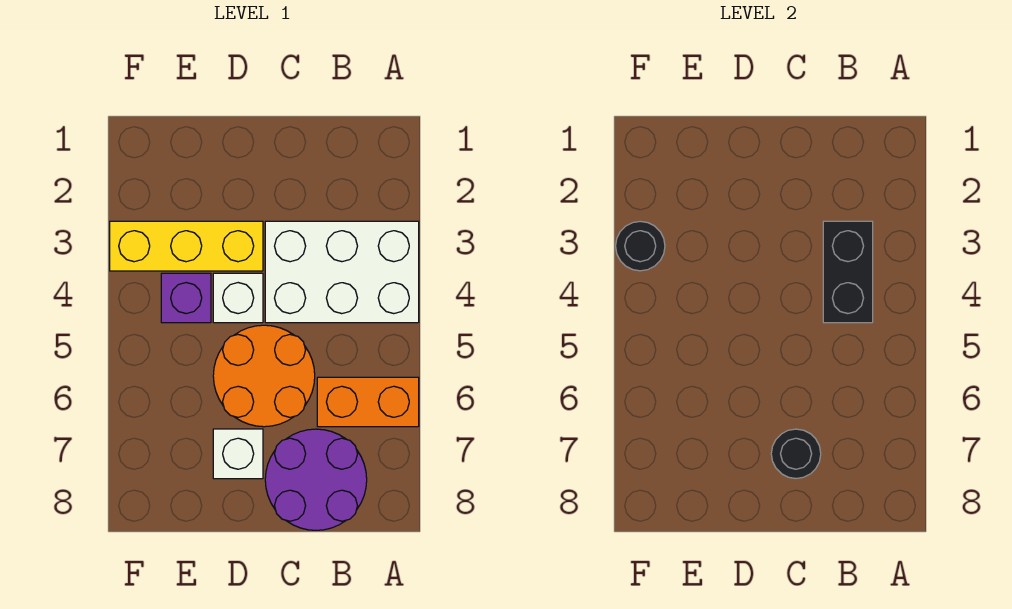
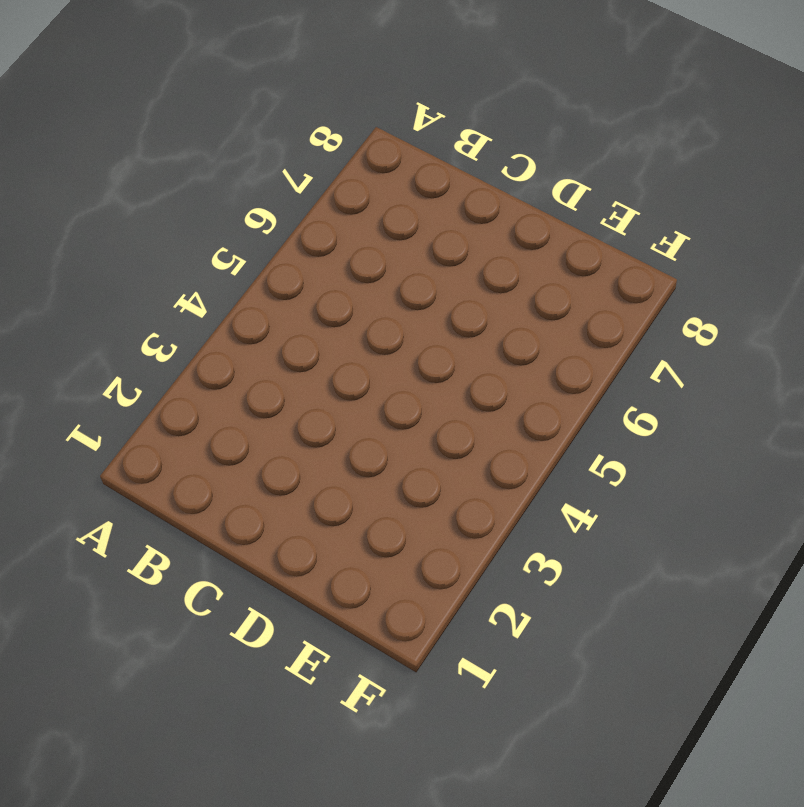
none -> white brick A3:C4 level 1
none -> orange brick A6:B6 level 1

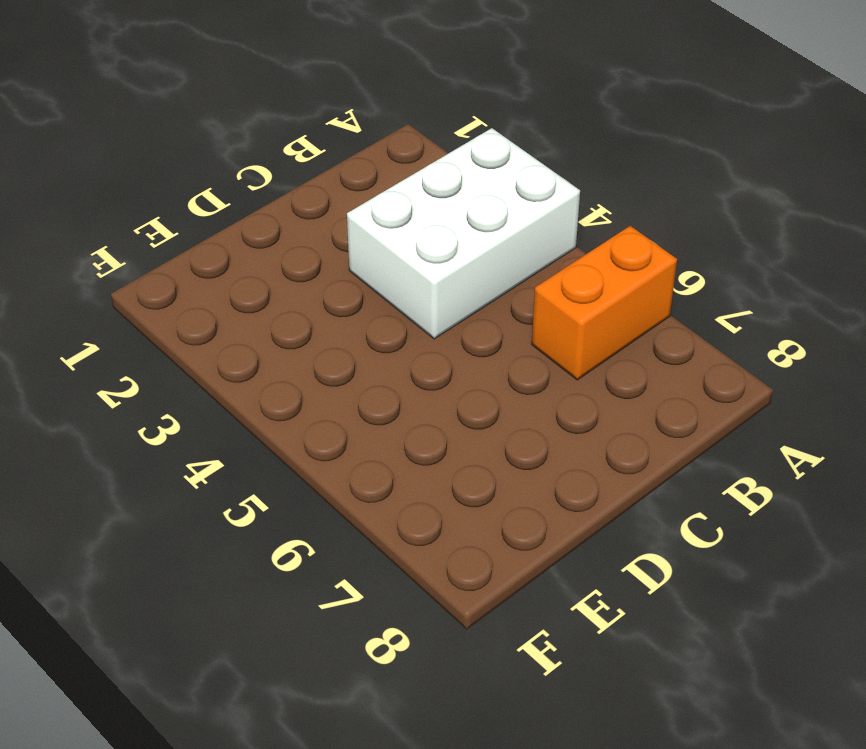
none -> purple round brick B7:C8 level 1
none -> orange round brick C5:D6 level 1

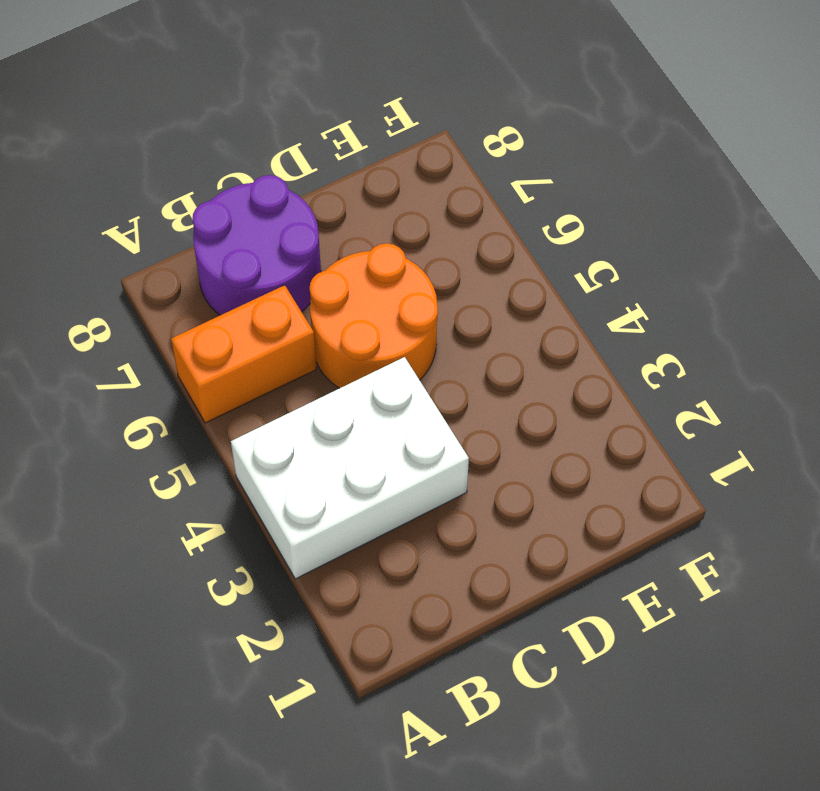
none -> yellow brick D3:F3 level 1
none -> white brick D4 level 1

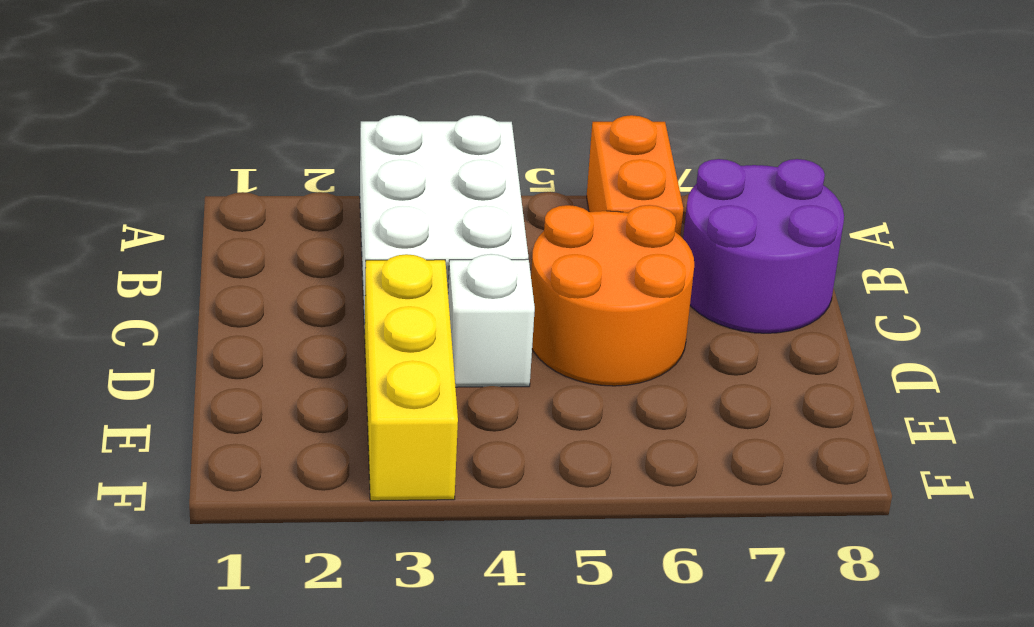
none -> white brick D7 level 1
none -> purple brick E4 level 1

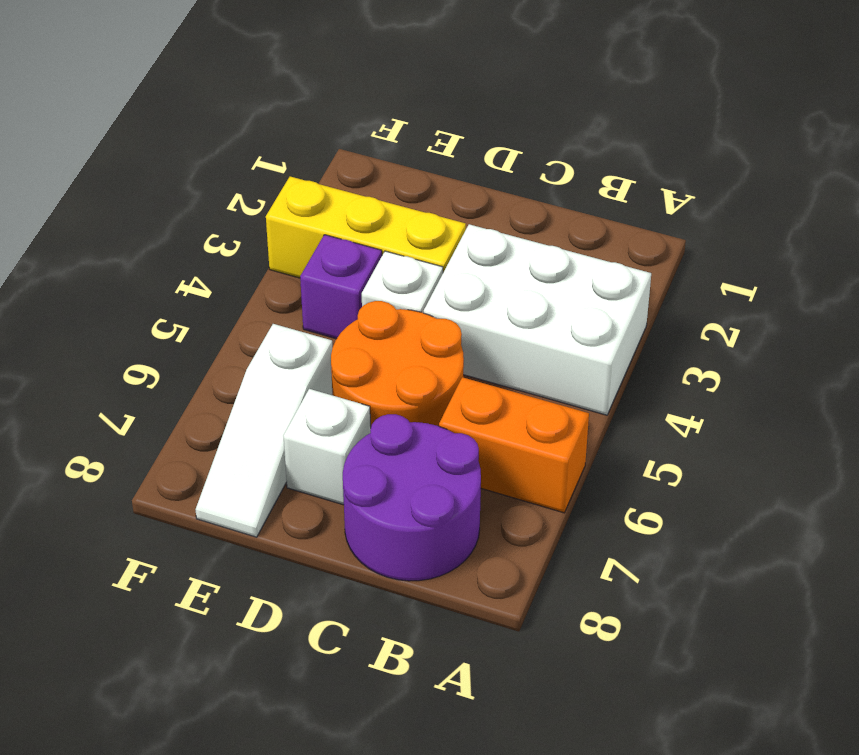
white slope E6:E8 level 1 top 6 -> none
none -> black brick B3:B4 level 2
none -> black round brick C7 level 2

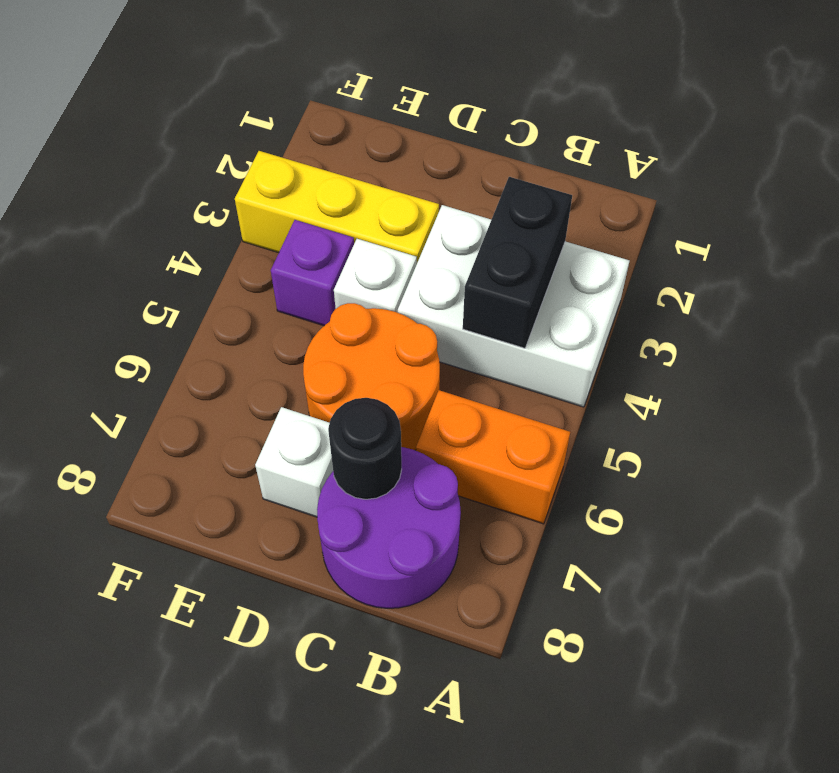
none -> black round brick F3 level 2

